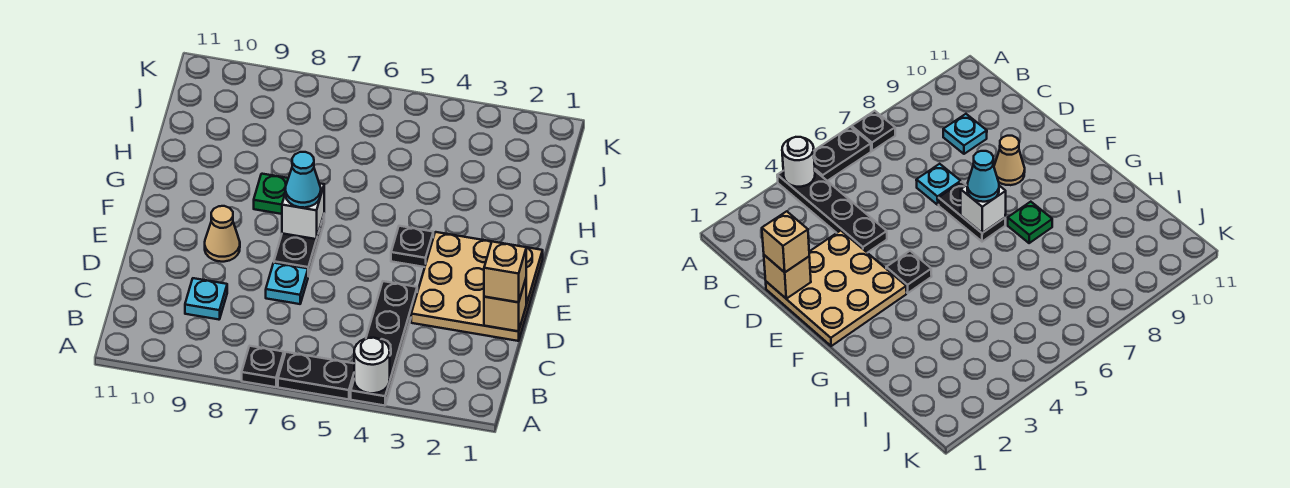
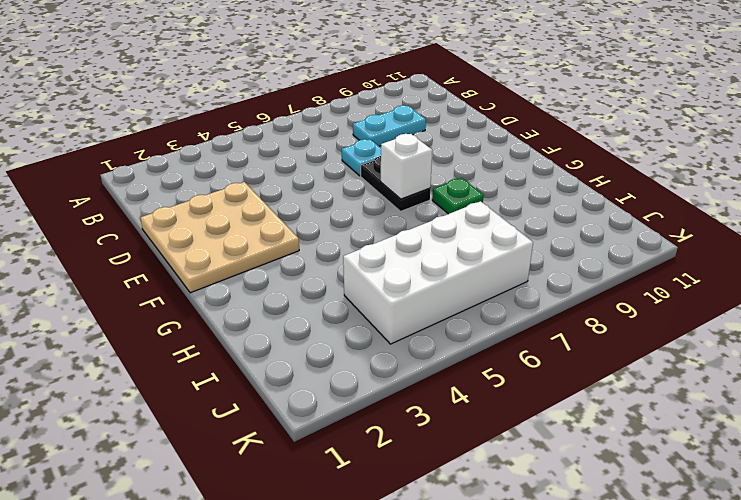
cyan plate C8:C9 level 1 -> cyan plate C9 level 1
white brick I4:J7 level 1 -> none
none -> black plate A4:D4 level 1
none -> black plate A5:A6 level 1
none -> black plate A7 level 1

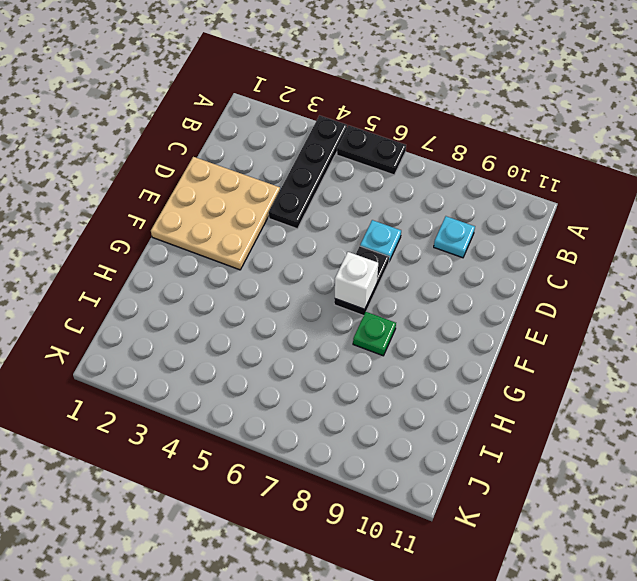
none -> black plate A7 level 1
none -> tan cone E9 level 1
none -> black plate F4 level 1

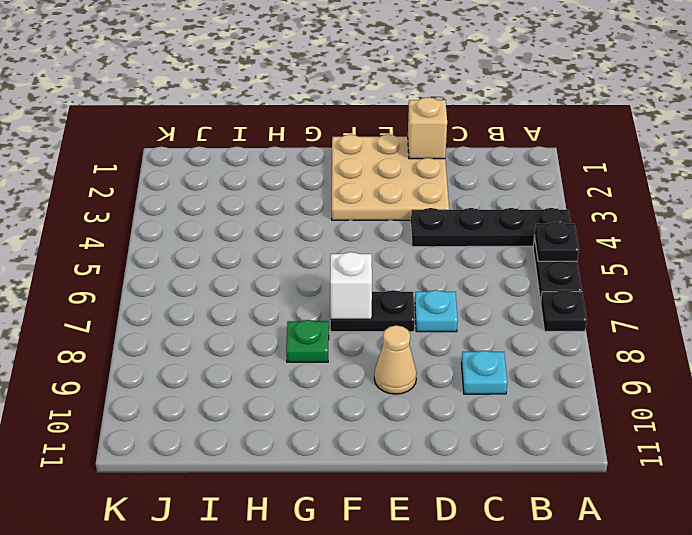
black plate A5 level 2 -> black plate F4 level 1
none -> white round brick A4 level 2
none -> tan brick D1 level 3
none -> cyan cone F7 level 3

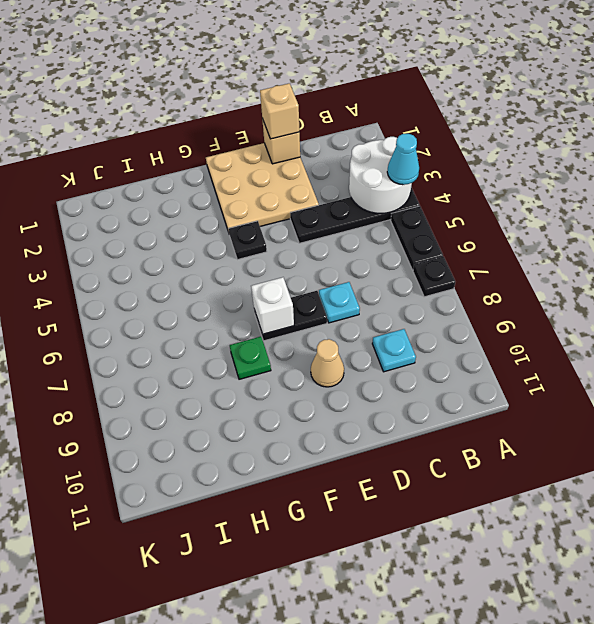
white round brick A3:B4 level 2 -> white round brick A4 level 2
cyan cone A4 level 3 -> cyan cone F7 level 3

